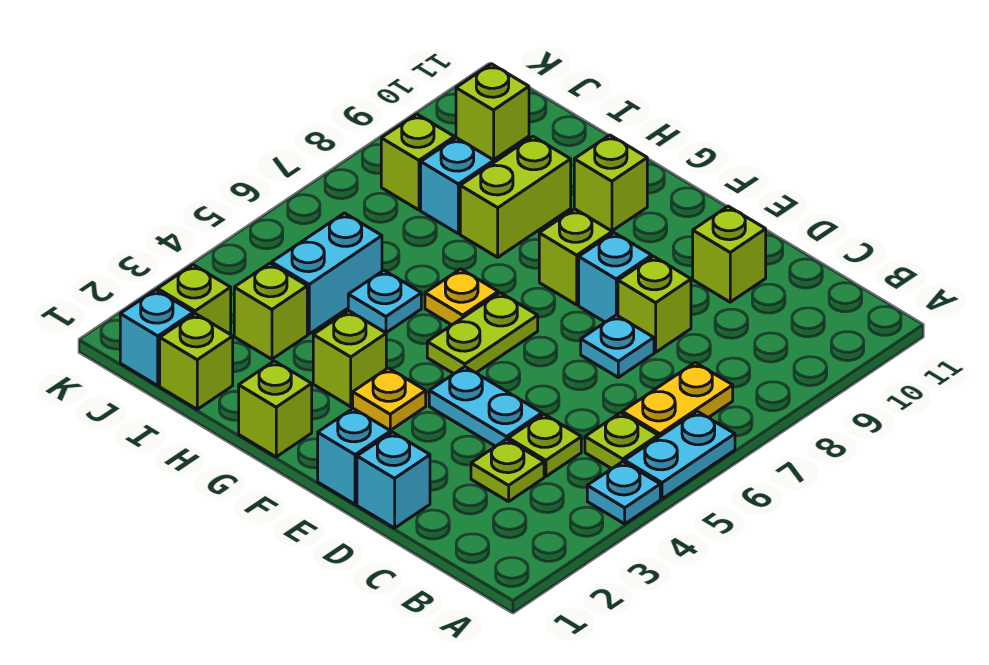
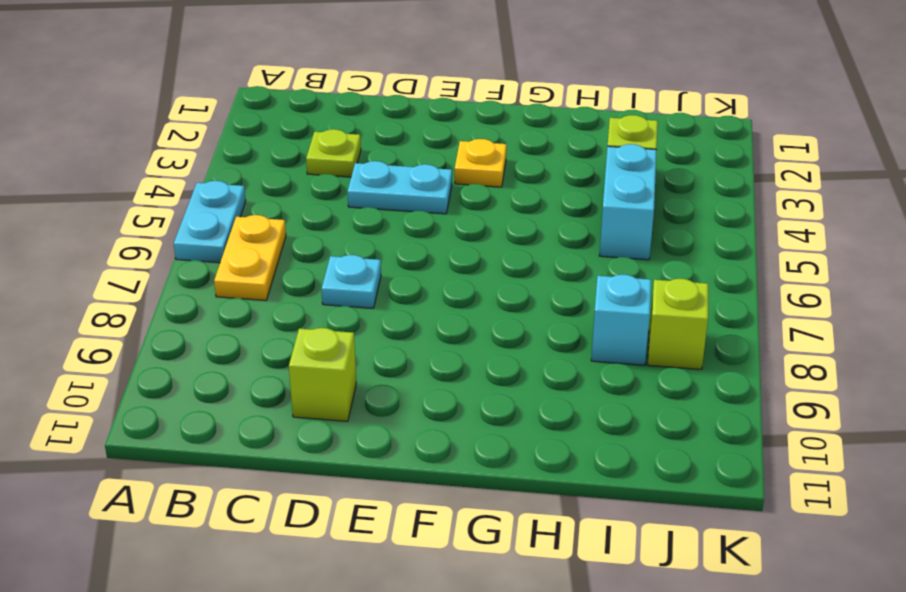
none -> cyan plate A4 level 1
none -> lime plate B5 level 1
none -> lime plate C4 level 1
none -> cyan brick D1 level 1

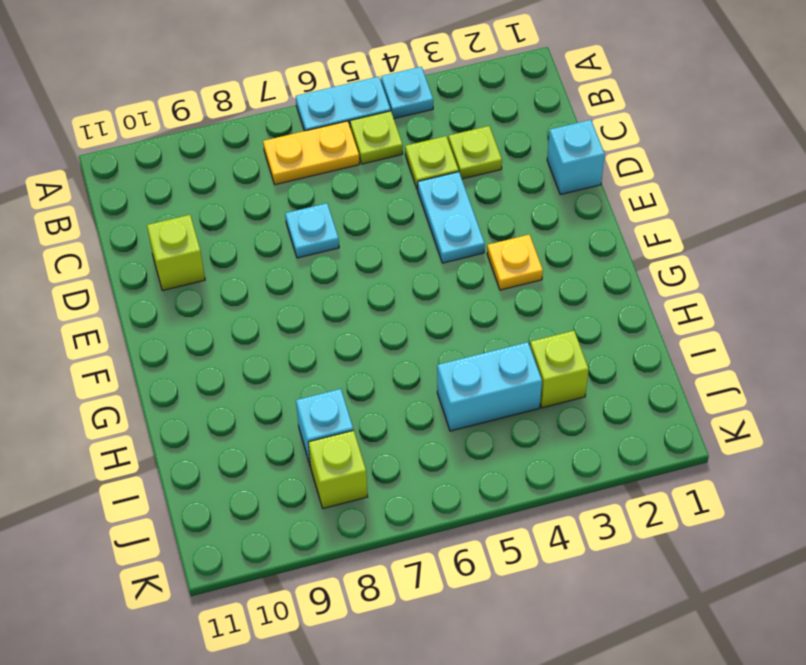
none -> lime brick D8 level 1
none -> cyan brick E1 level 1
none -> cyan brick E8 level 1
none -> lime plate F5:F6 level 1

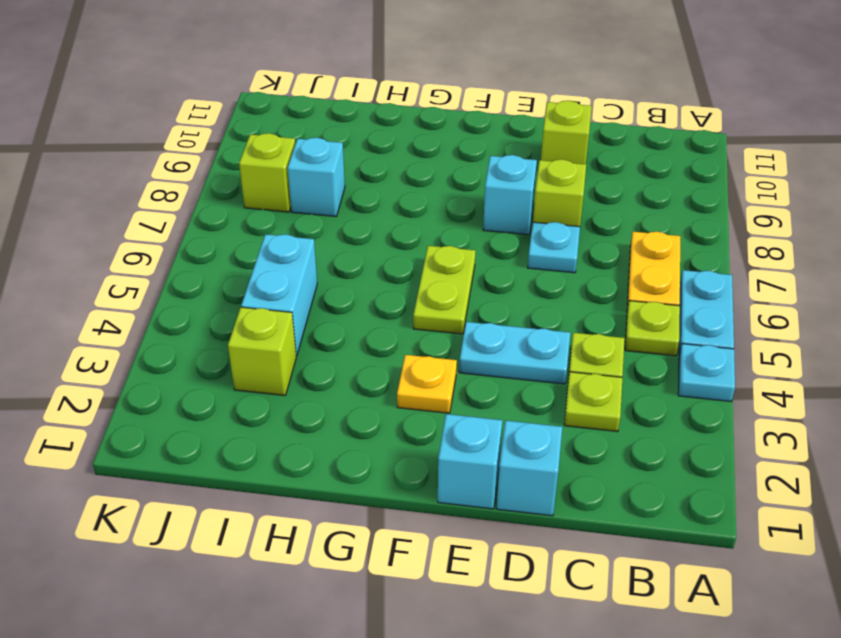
none -> lime brick F8 level 1
none -> lime brick G1 level 1
none -> lime brick G3 level 1
none -> yellow plate G6 level 1

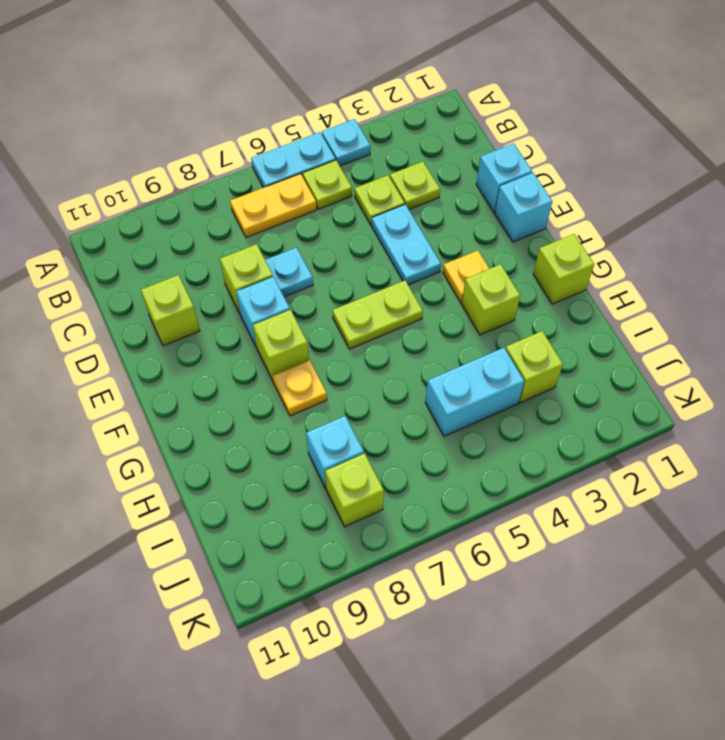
yellow plate G8 level 1 -> yellow plate G6 level 1
none -> lime brick G10 level 1
none -> cyan plate H5 level 1
none -> lime brick H8:H9 level 1
none -> lime brick I1 level 1

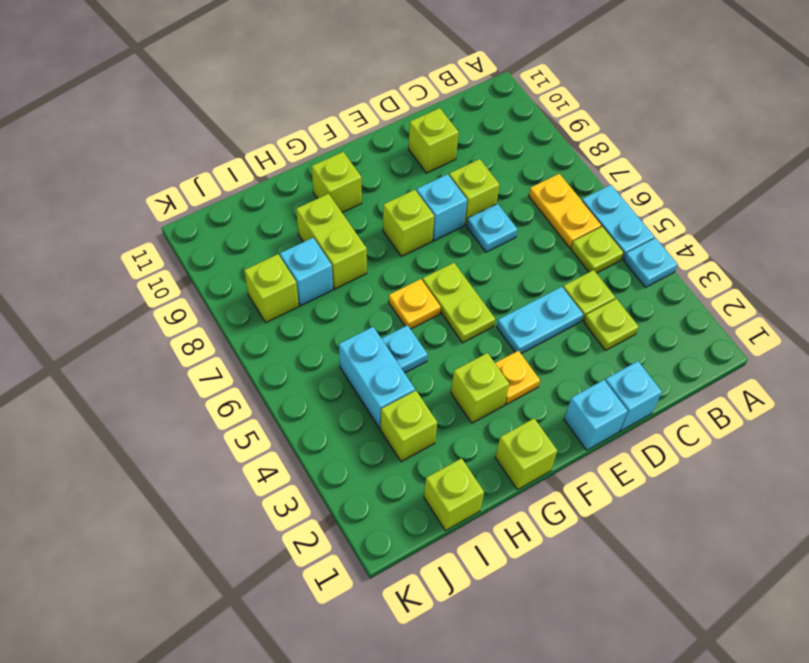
none -> cyan brick J1 level 1
none -> lime brick J2 level 1
none -> lime brick J10 level 1

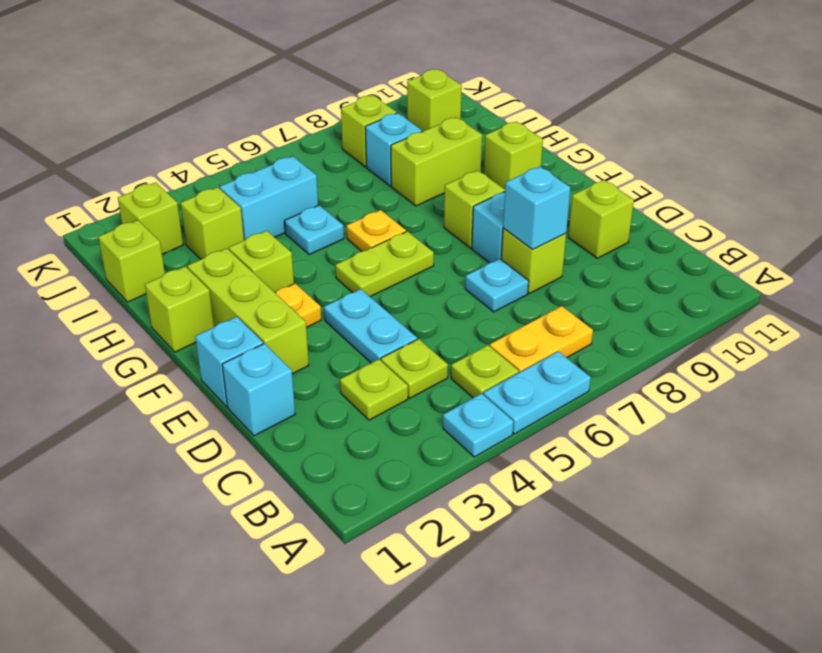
cyan brick D8 level 2 -> cyan brick J1 level 1
lime brick E2:G2 level 1 -> none

